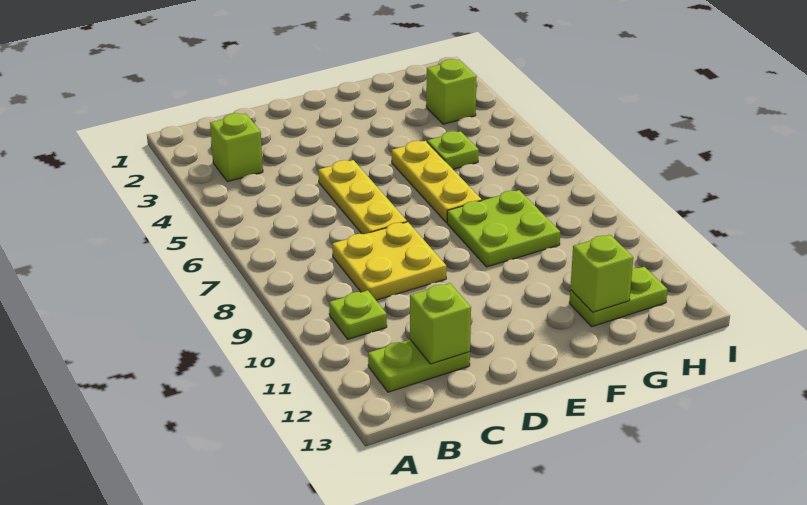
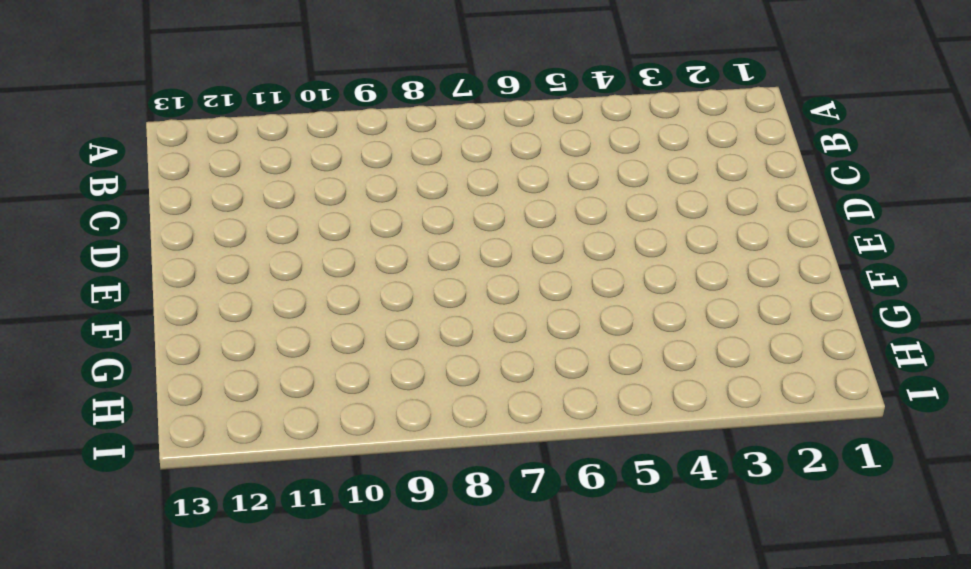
none -> lime brick B3 level 1
none -> lime plate B10 level 1
none -> lime plate B12:C12 level 1

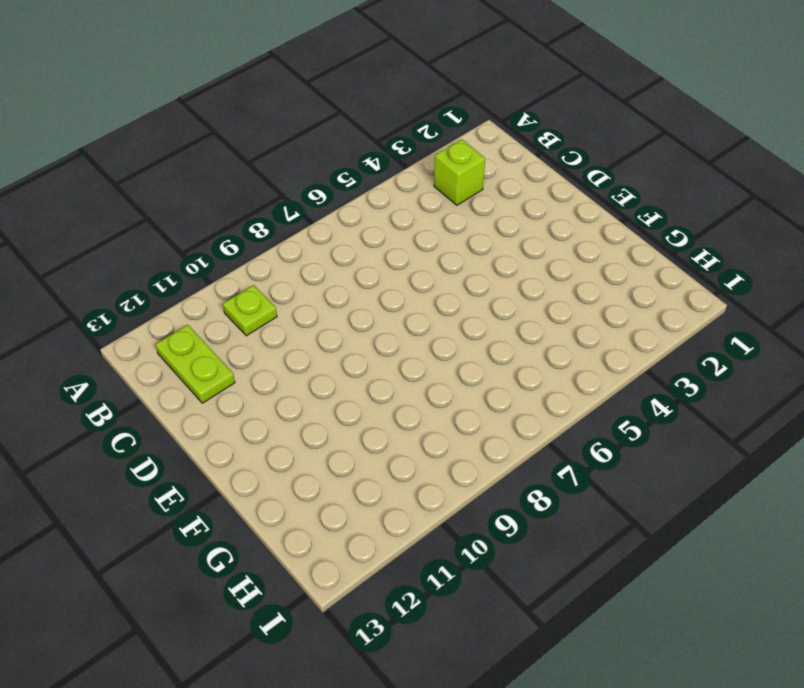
none -> yellow plate C8:D9 level 1
none -> yellow plate D5:D7 level 1
none -> yellow plate F5:F7 level 1

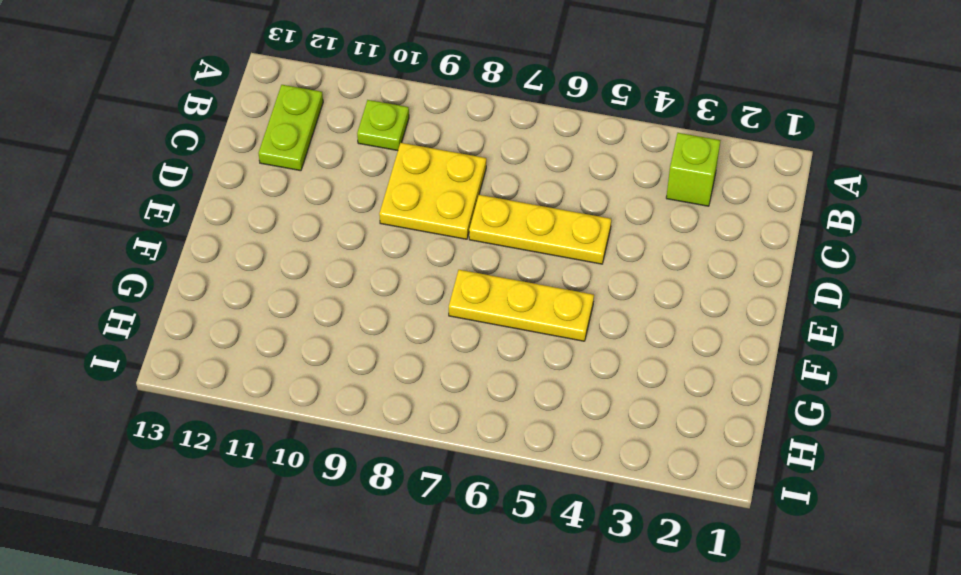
none -> lime plate F8:G9 level 1
none -> lime plate G5 level 1
none -> lime plate G12:H12 level 1

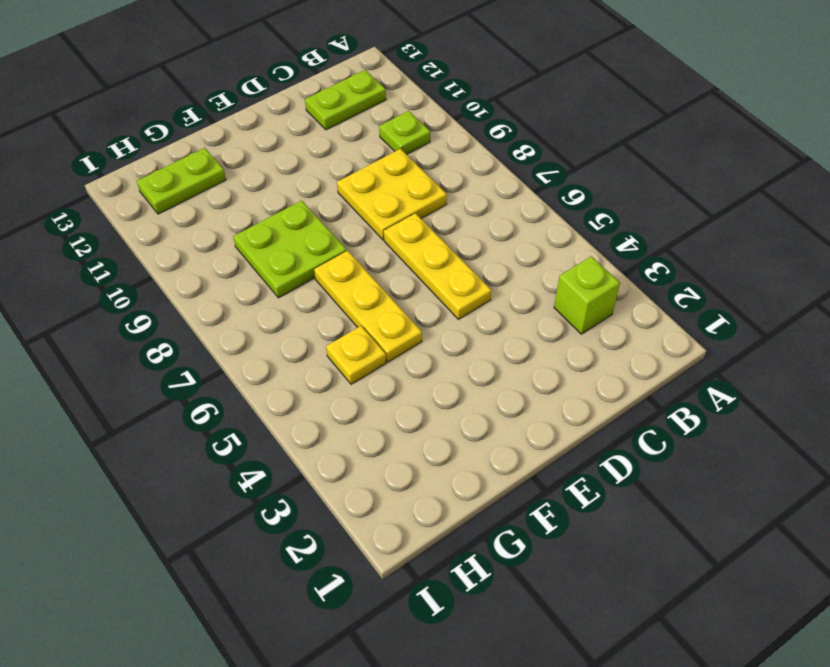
yellow plate G5 level 1 -> lime plate G5 level 1
none -> lime brick H3 level 1
none -> lime brick C12 level 2
none -> lime brick G12 level 2

